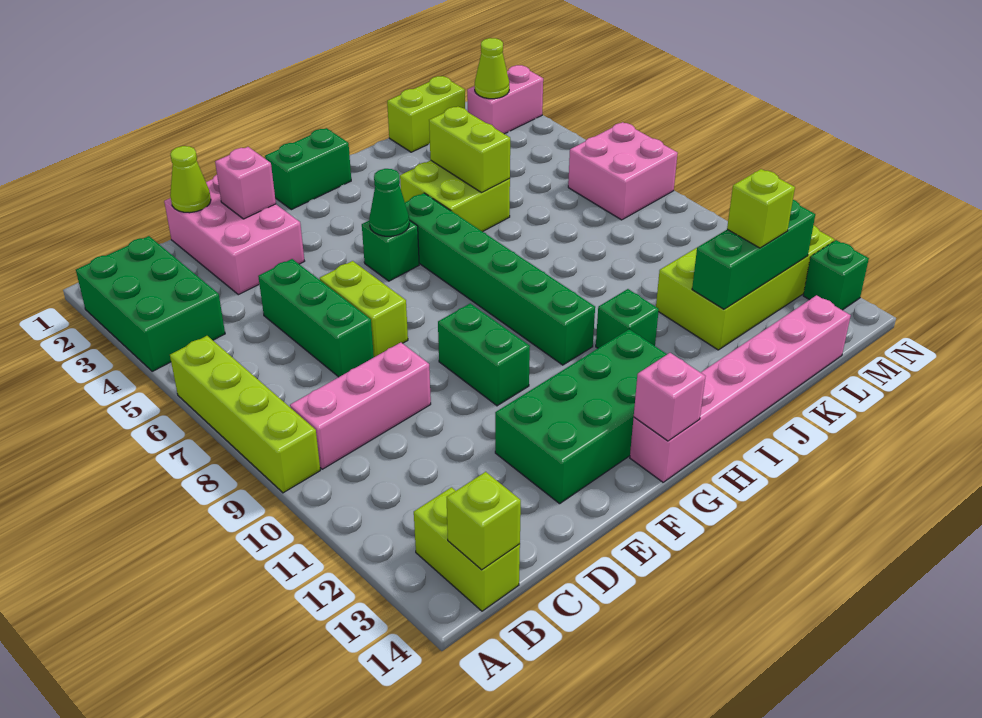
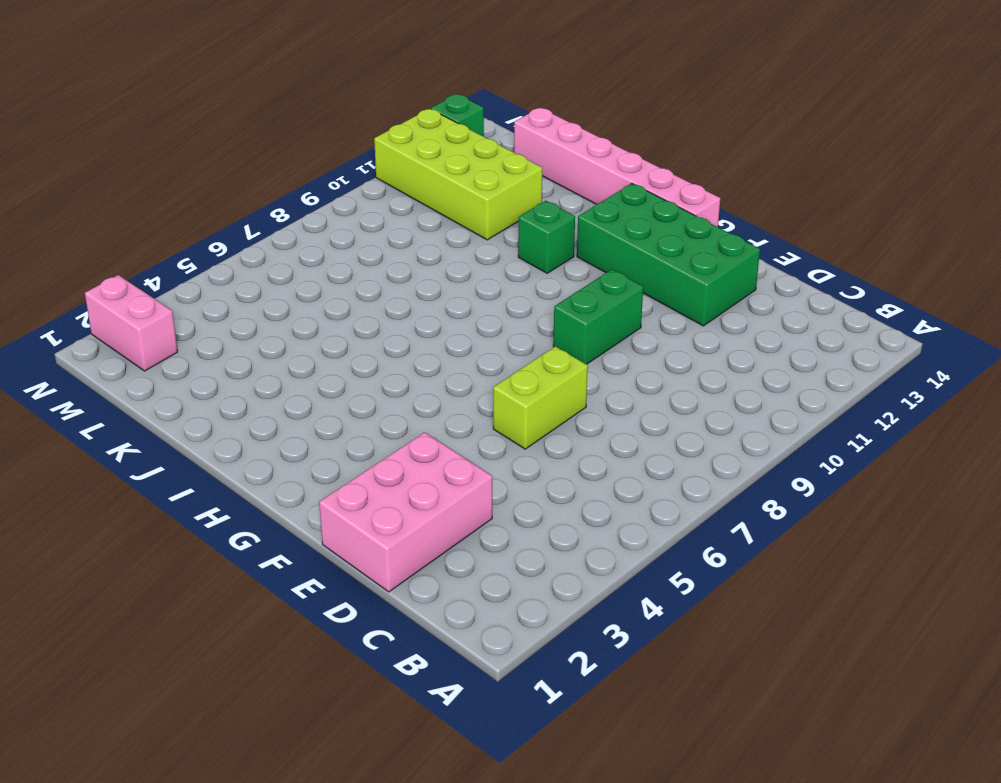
none -> green brick A2:B4 level 1
none -> lime brick A6:A9 level 1
none -> pink brick B9:D9 level 1

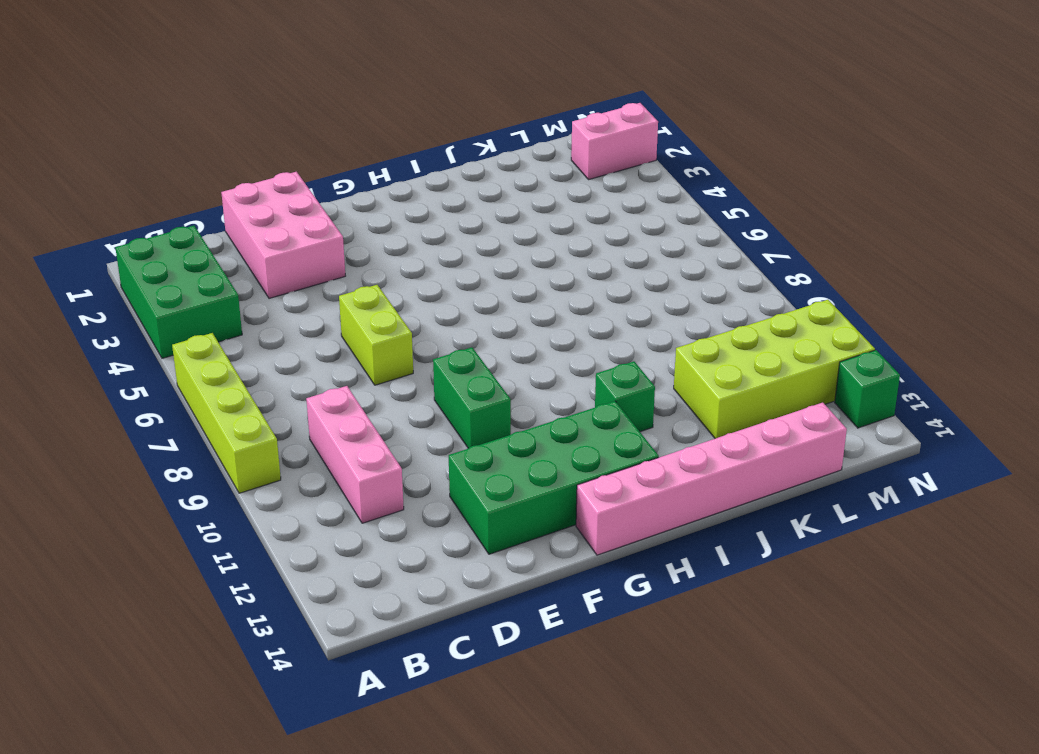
pink brick C9:C11 level 1 -> pink brick B9:D9 level 1
none -> lime brick B13:B14 level 1
none -> green brick D5:D7 level 1
none -> green brick G1:H1 level 1

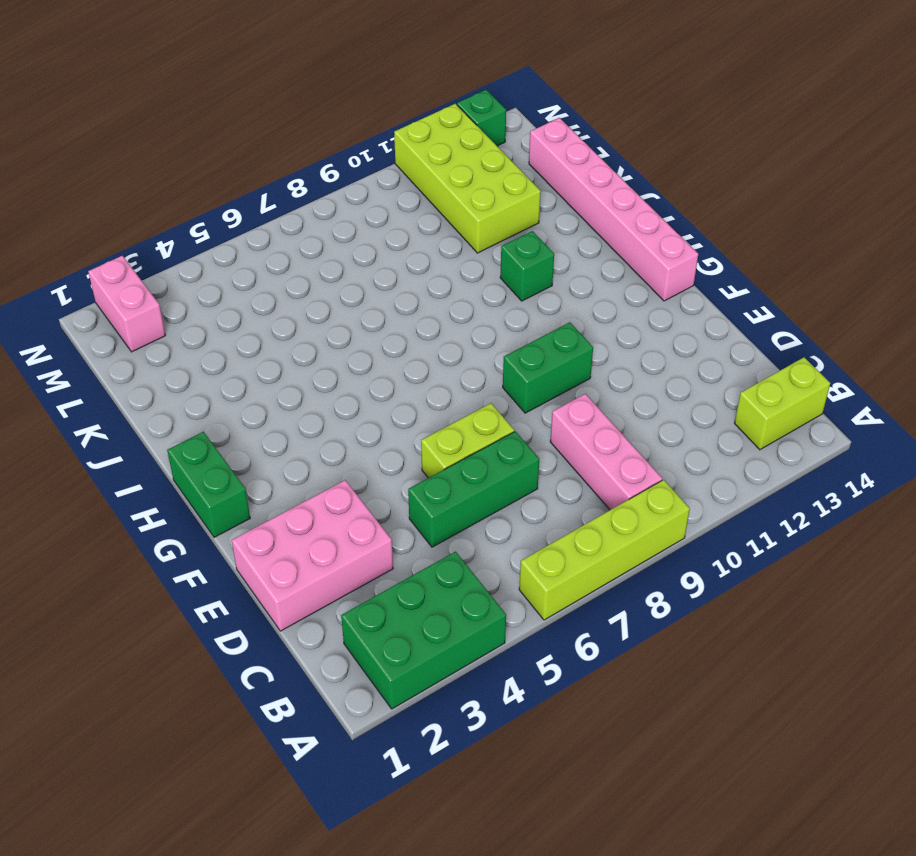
none -> green brick E12:H13 level 1
none -> green brick G5 level 1
none -> green brick H5:H10 level 1

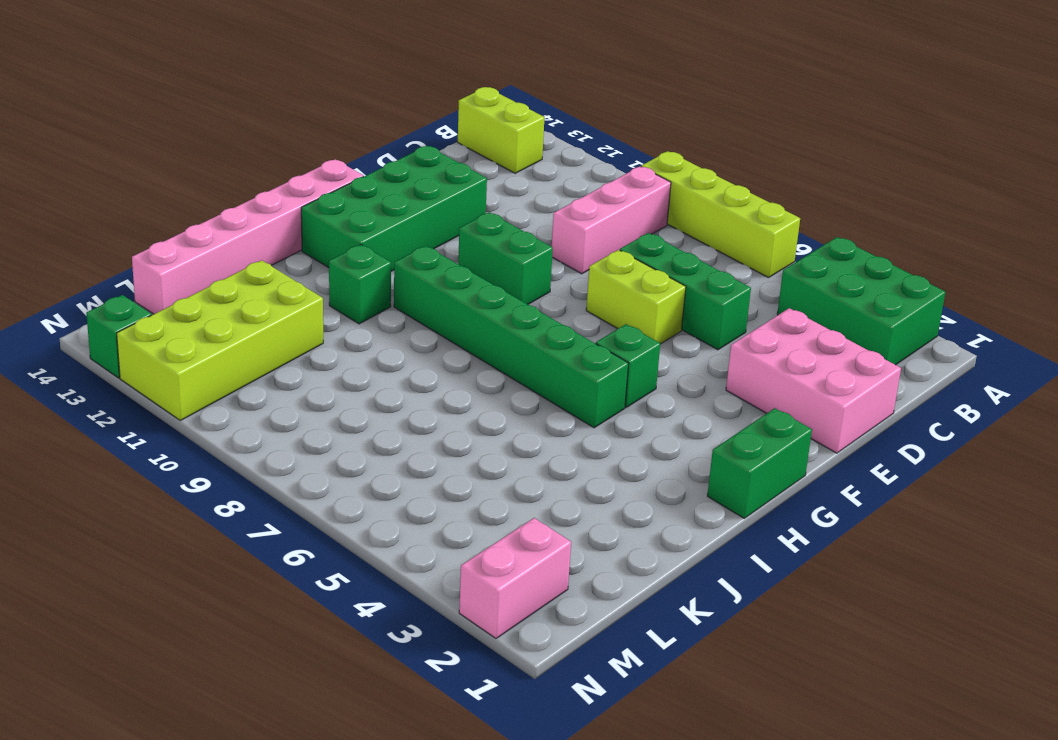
none -> lime brick I4:J5 level 1
none -> lime brick K1:L1 level 1
none -> pink brick M6:N7 level 1

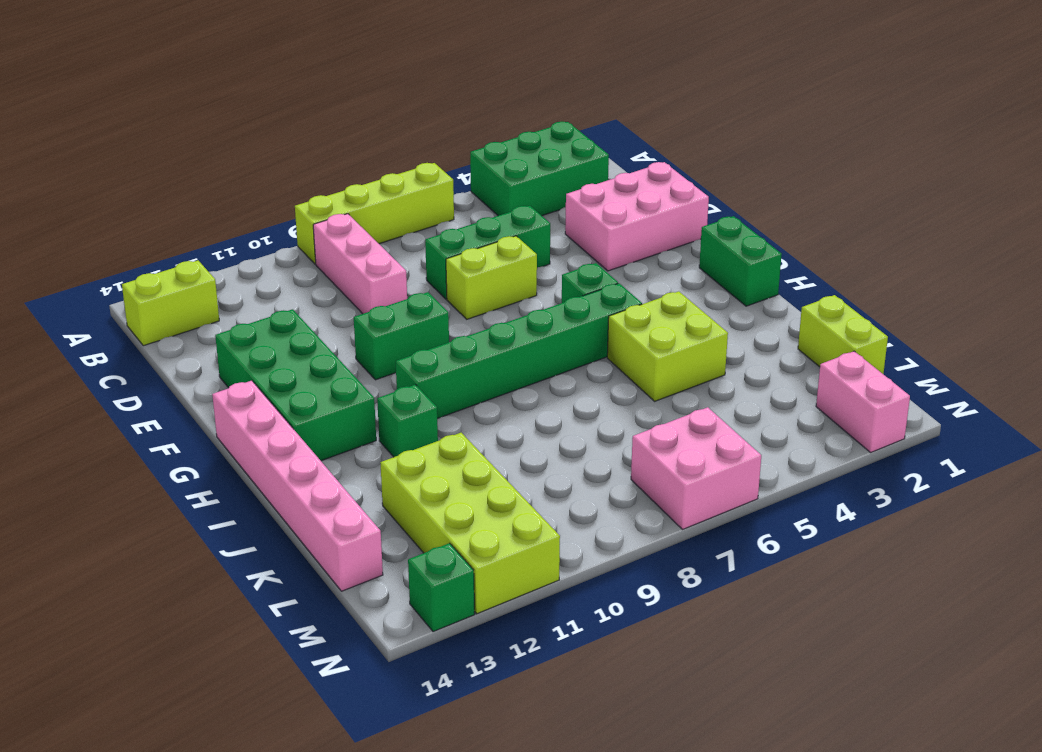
none -> lime brick B14 level 2
none -> lime cone D1 level 2
none -> pink brick E2 level 2

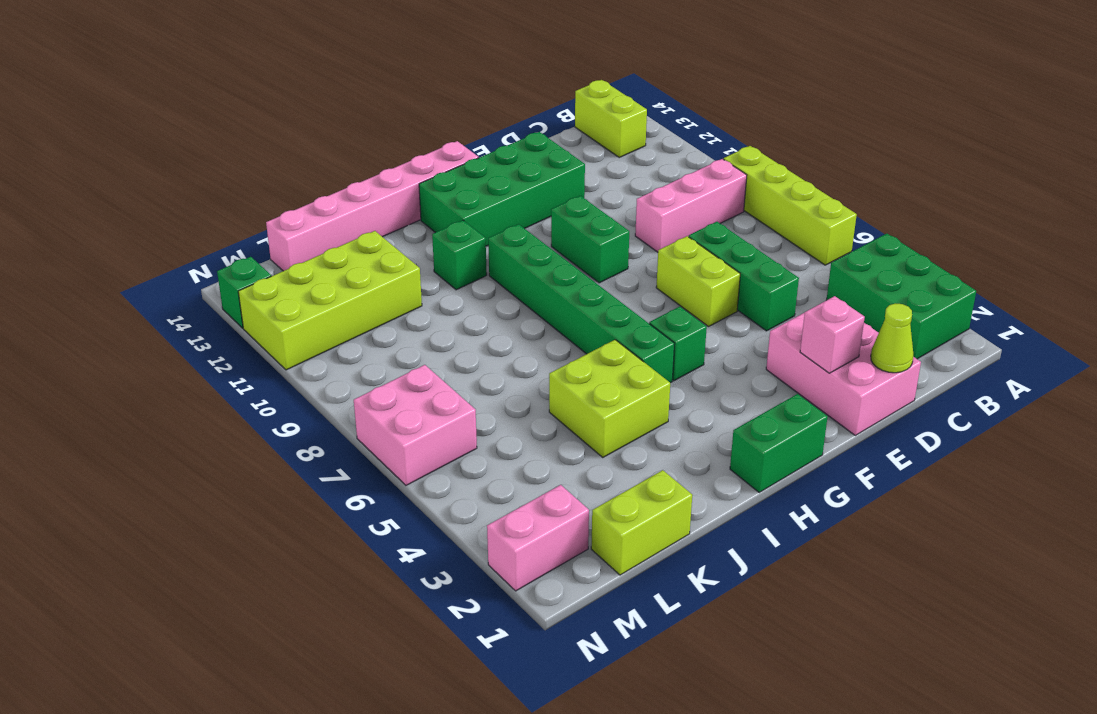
none -> lime brick B14 level 2
none -> green cone G5 level 2
none -> pink brick G14 level 2

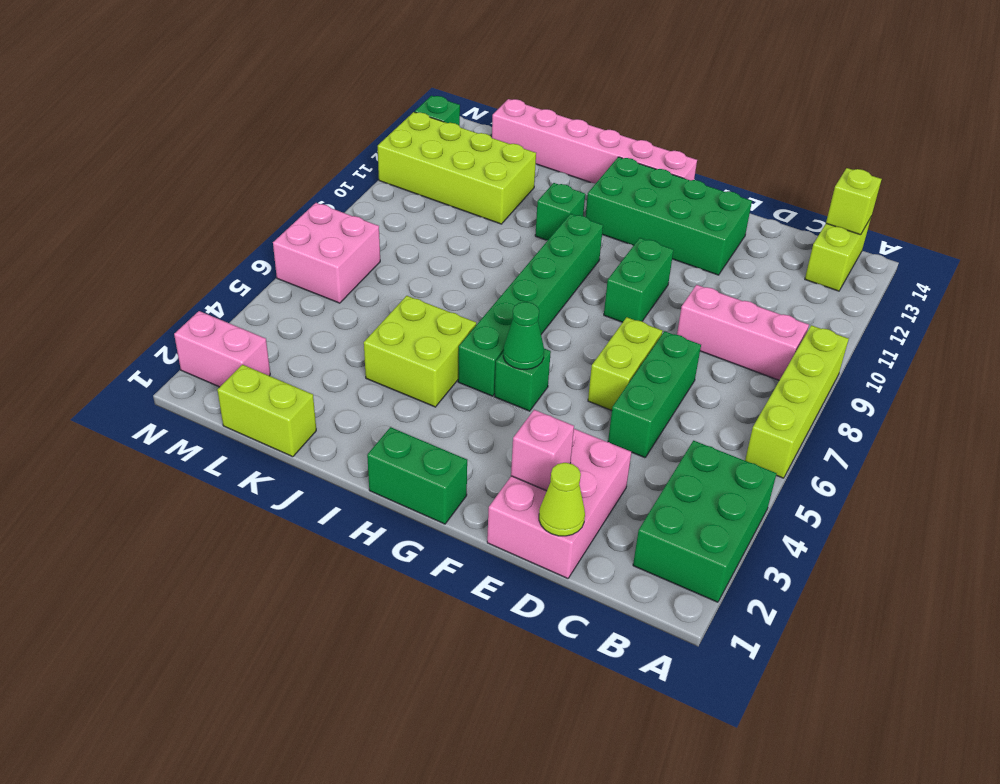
none -> pink brick G14 level 2
none -> lime brick J4:J5 level 2
none -> green brick K12:M12 level 2

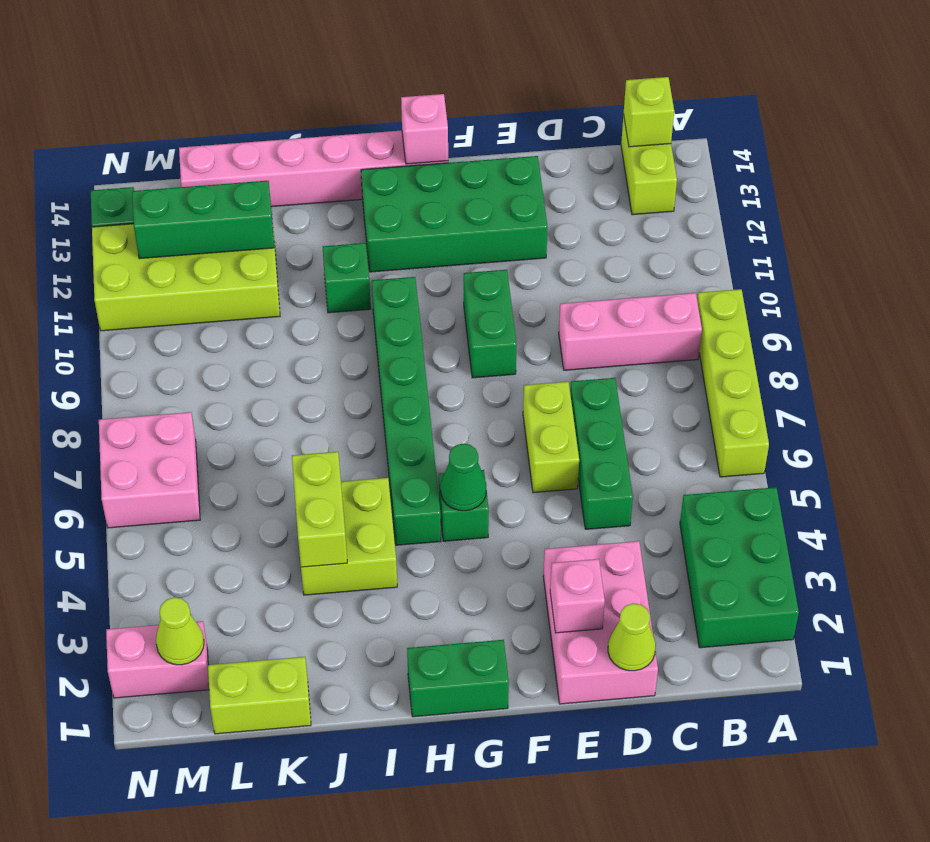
none -> lime brick L12 level 3

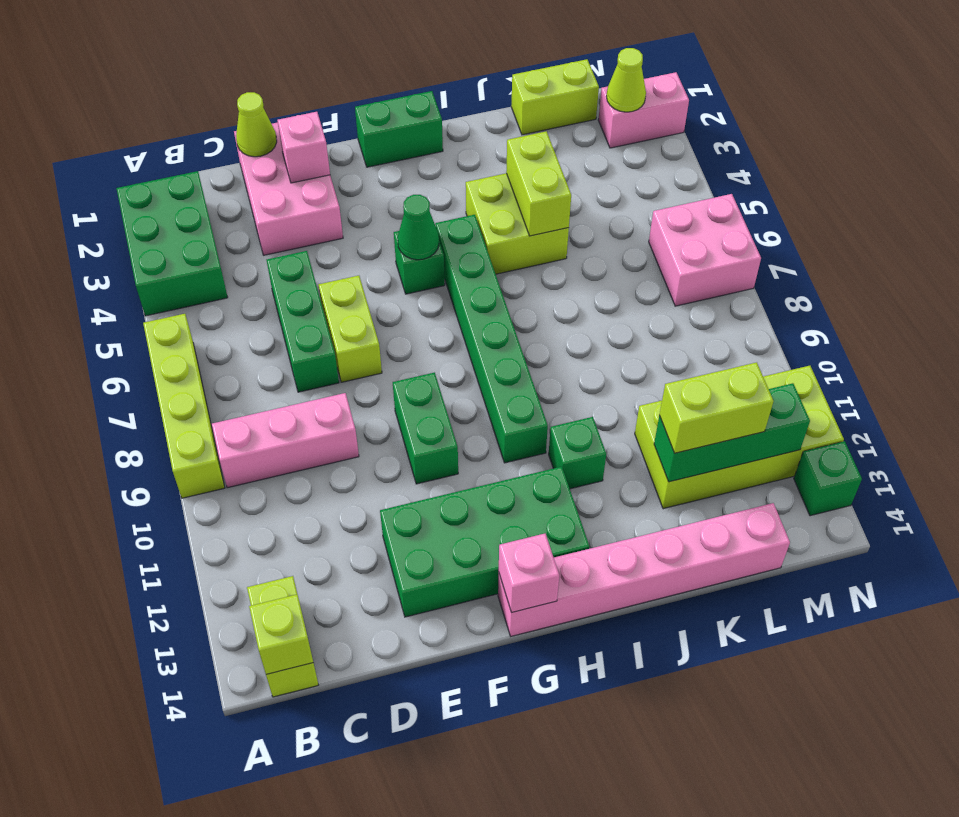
lime brick K12:L12 level 3 -> lime brick L12 level 3

